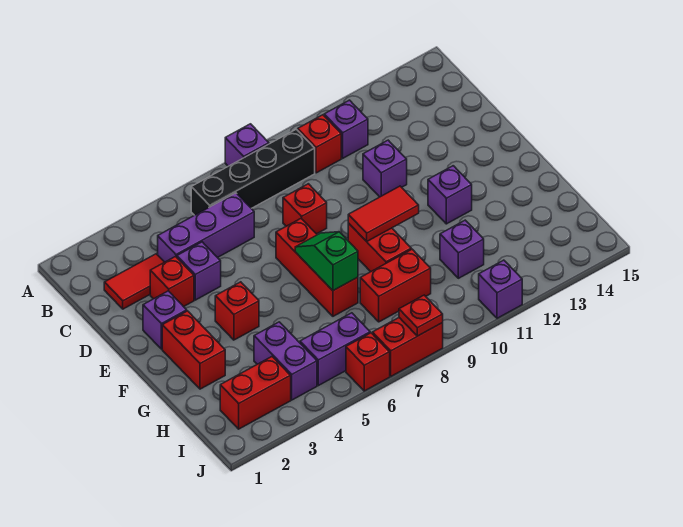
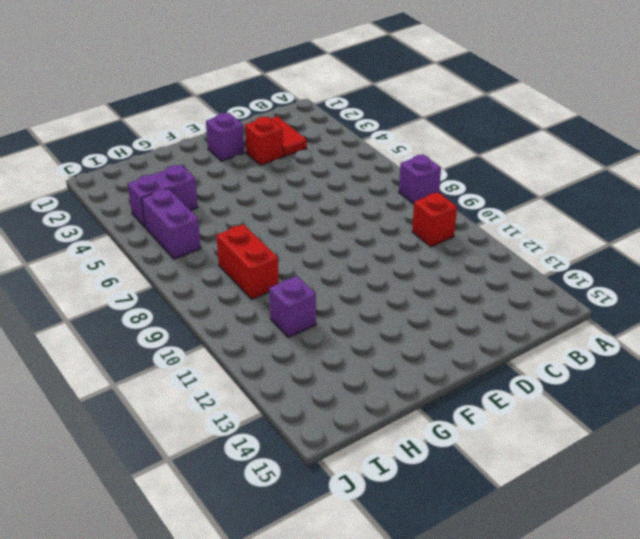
none -> black brick B6:B9 level 1
none -> purple brick B11 level 1
none -> purple brick C4:C6 level 1

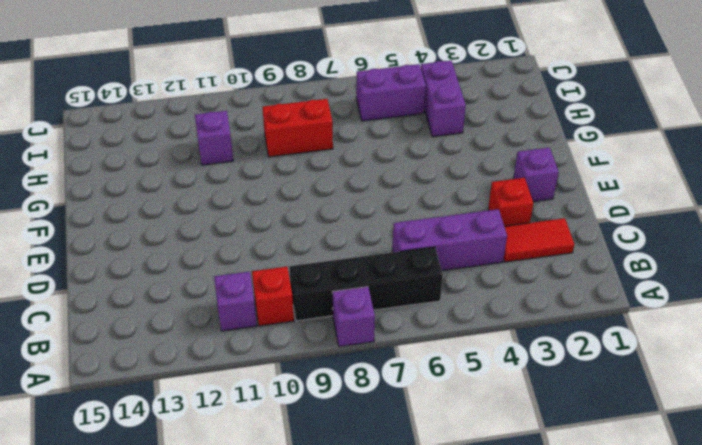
none -> purple brick D4 level 1
none -> red brick D8 level 1
none -> purple brick D11 level 1

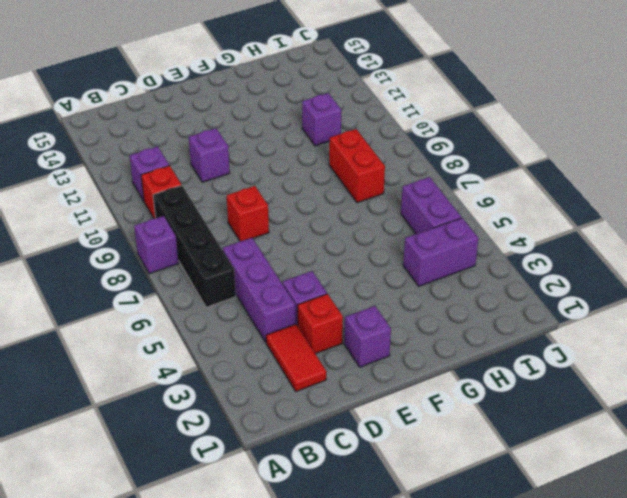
none -> red brick E7:G7 level 1
none -> red brick F2:G2 level 1
none -> red brick F4 level 1

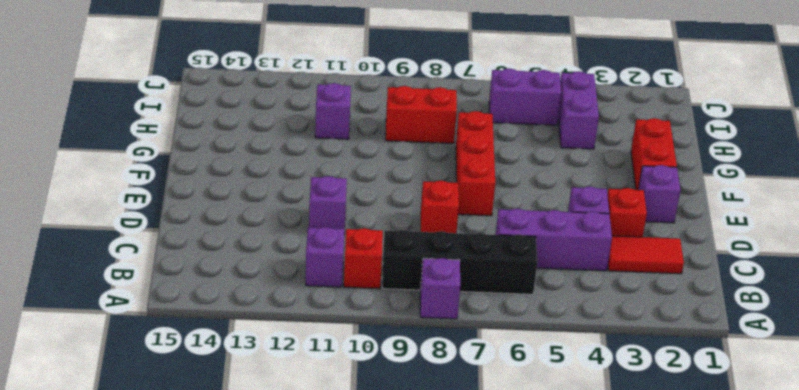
none -> red brick F4 level 1
none -> red brick F9:G9 level 1
none -> purple brick F12 level 1

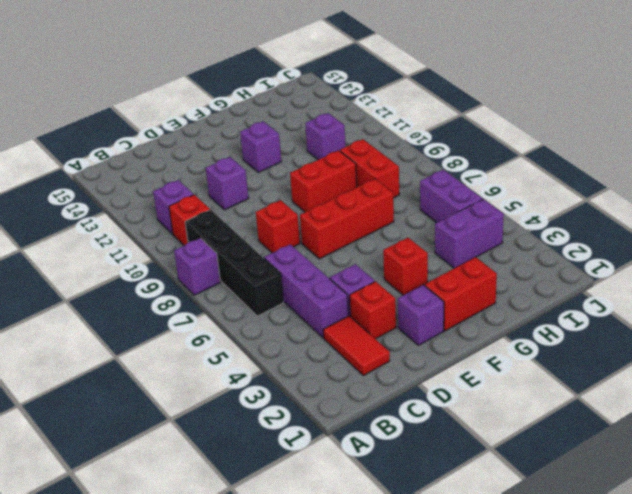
none -> red brick I2:I3 level 1
none -> red brick J6 level 1
none -> red brick J7:J8 level 1

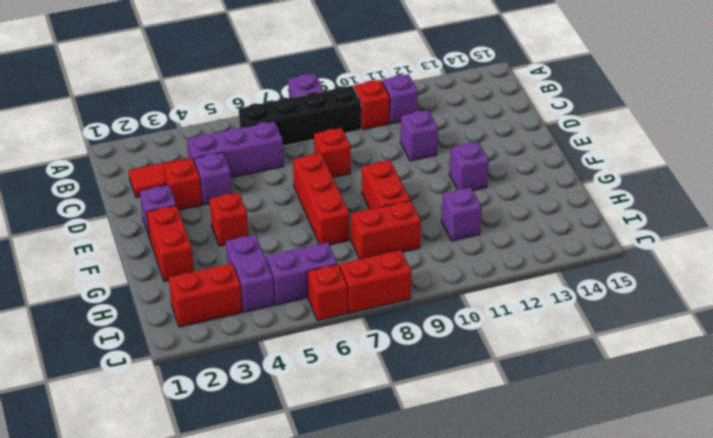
none -> purple brick J11 level 1
none -> green slope F7:G7 level 2 top G
none -> red tile F9:F10 level 2

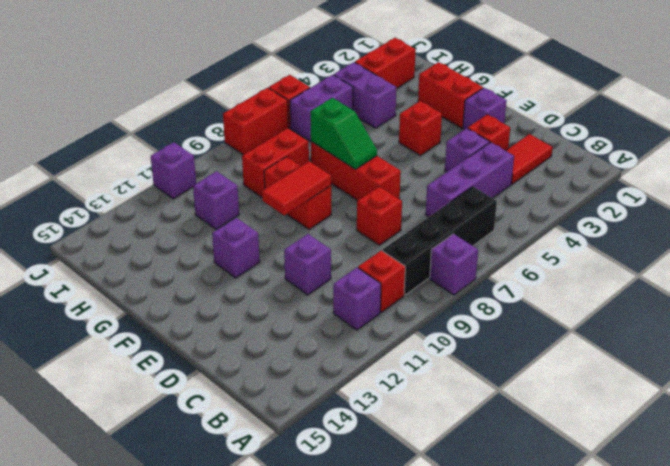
none -> red plate J8 level 2

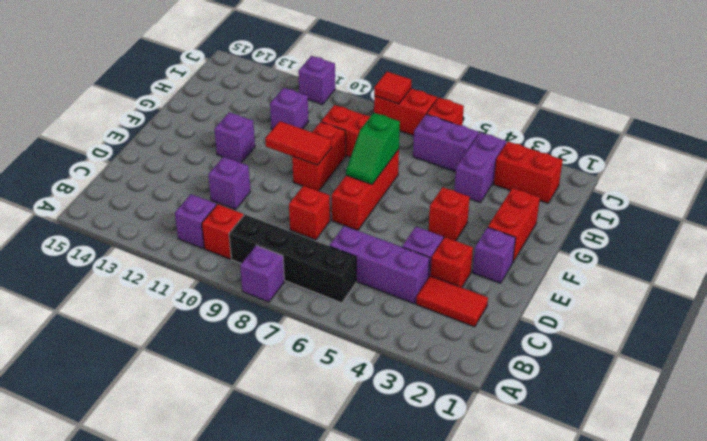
red tile J8 level 2 -> red plate J8 level 2

